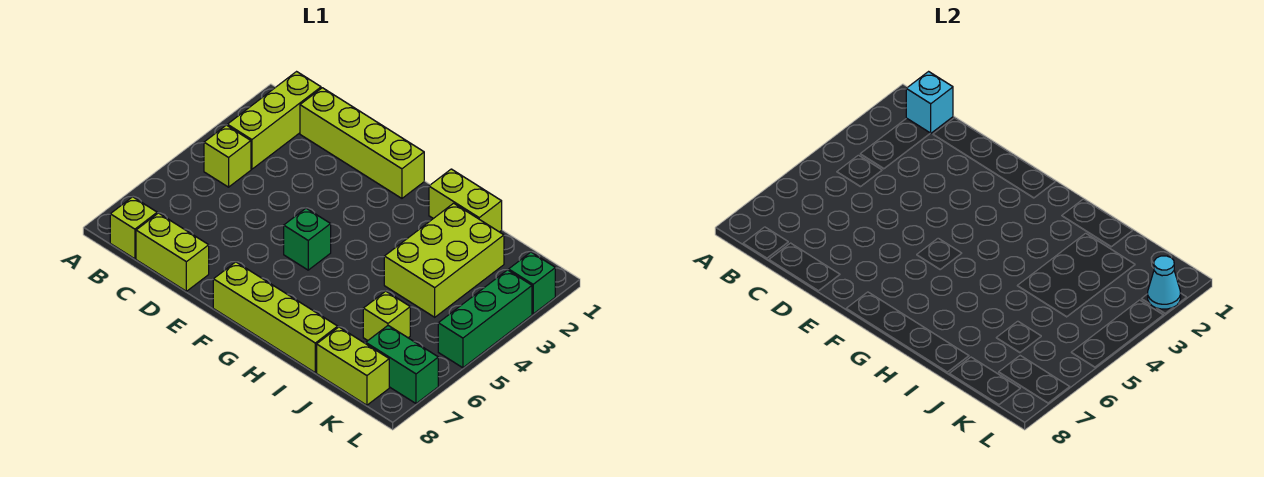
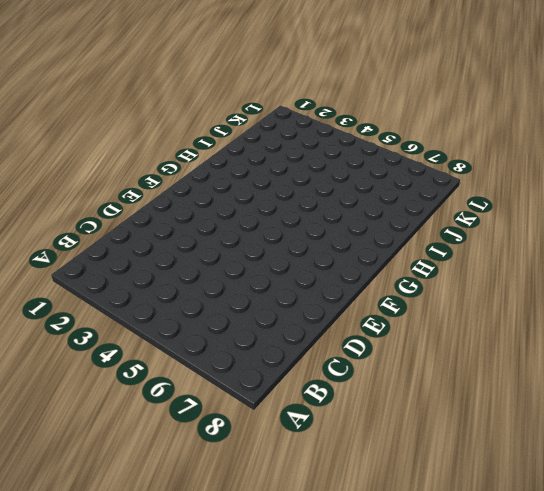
none -> lime brick B1:B3 level 1
none -> lime brick B4 level 1
none -> lime brick B8 level 1

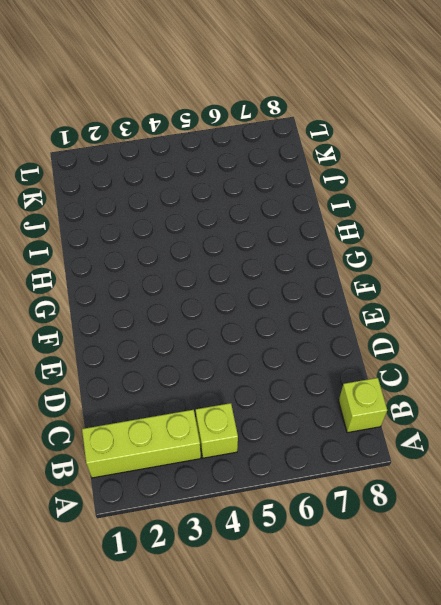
none -> lime brick C1:F1 level 1
none -> lime brick C8:D8 level 1
none -> green brick F5 level 1

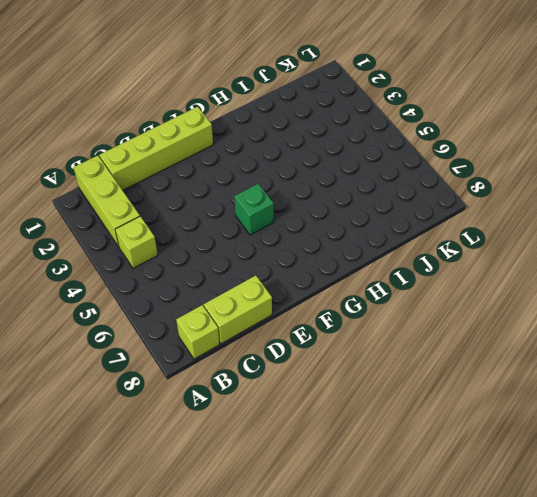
none -> lime brick F8:I8 level 1
none -> lime brick H1:I1 level 1
none -> lime brick I2:J4 level 1

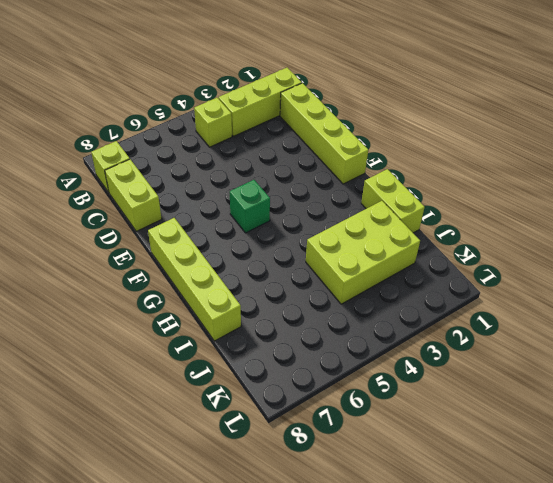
none -> lime brick J6 level 1
none -> lime brick J8:K8 level 1
none -> green brick K7:L7 level 1

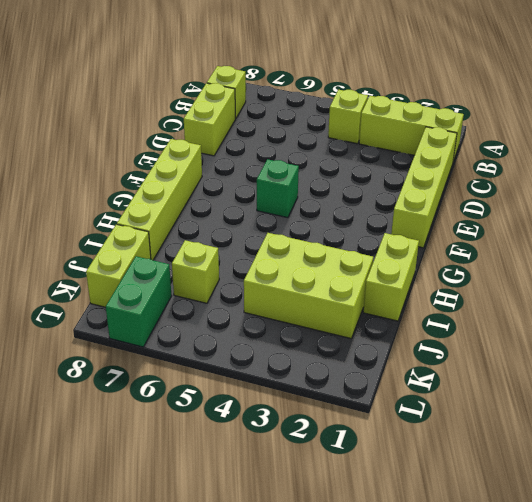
none -> green brick L2 level 1
none -> green brick L3:L5 level 1
none -> cyan brick B1 level 2

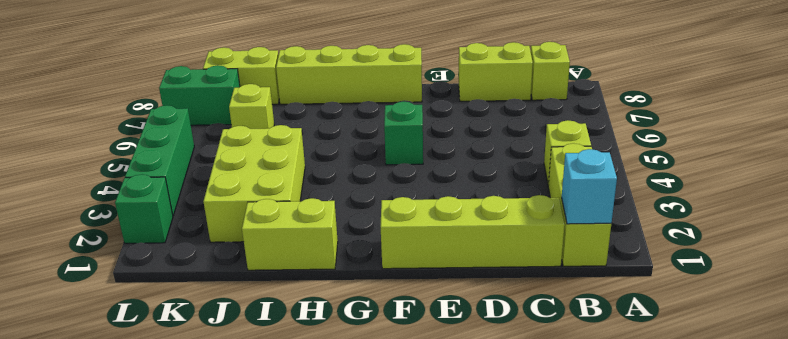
none -> cyan cone L2 level 2

